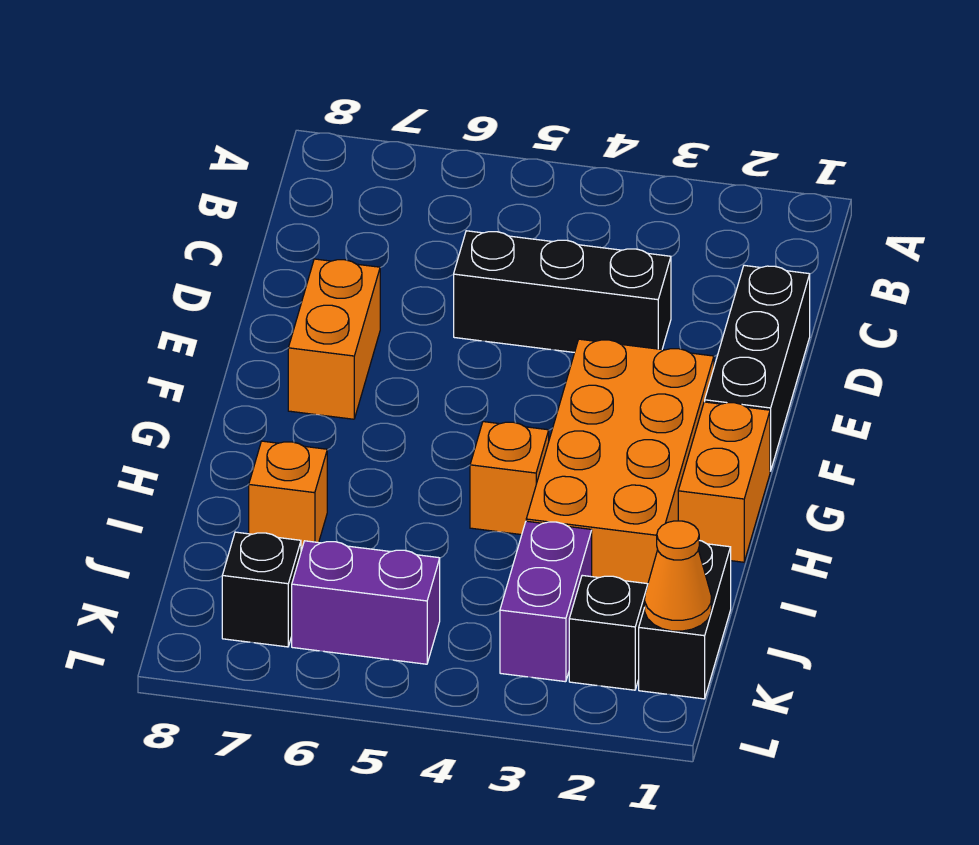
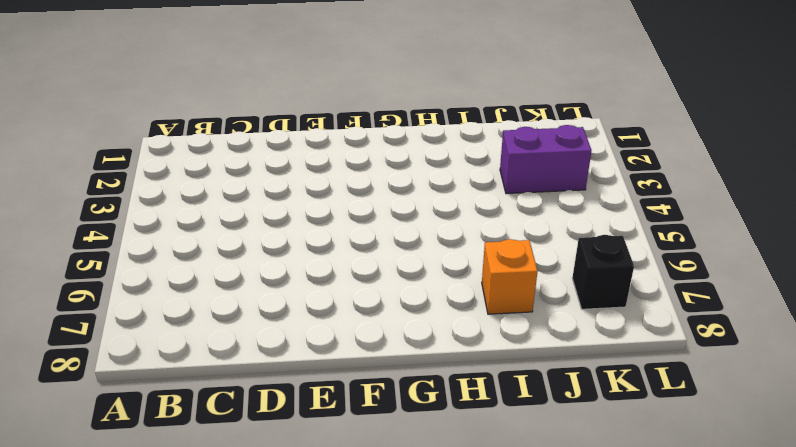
none -> black brick D1:F1 level 1
none -> black brick D3:D5 level 1
none -> orange brick E7:F7 level 1

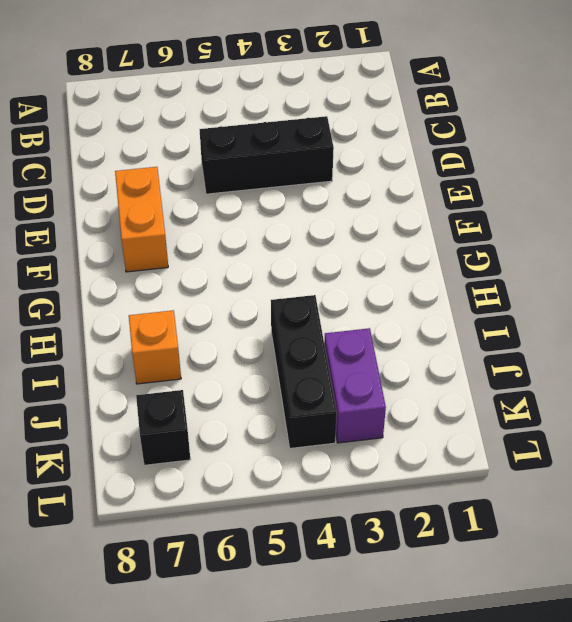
black brick I4:K4 level 1 -> black brick D1:F1 level 1
none -> orange brick F2:I3 level 1
none -> orange brick G1:H1 level 1
none -> orange brick H4 level 1

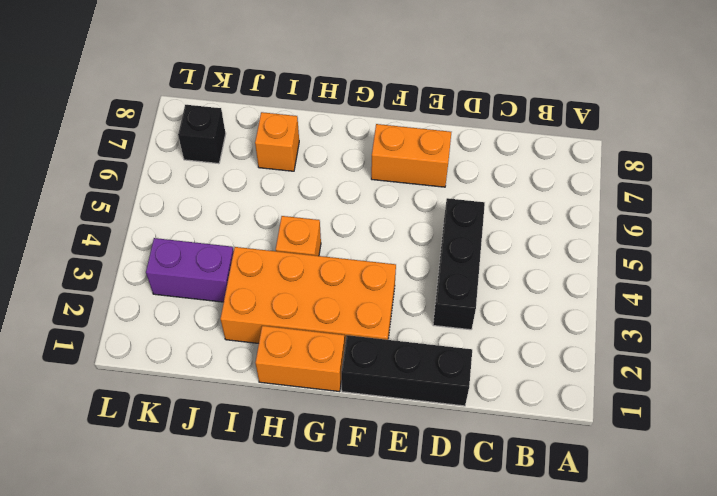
none -> black brick J1:K1 level 1
none -> black brick K2 level 1
none -> purple brick K5:K6 level 1

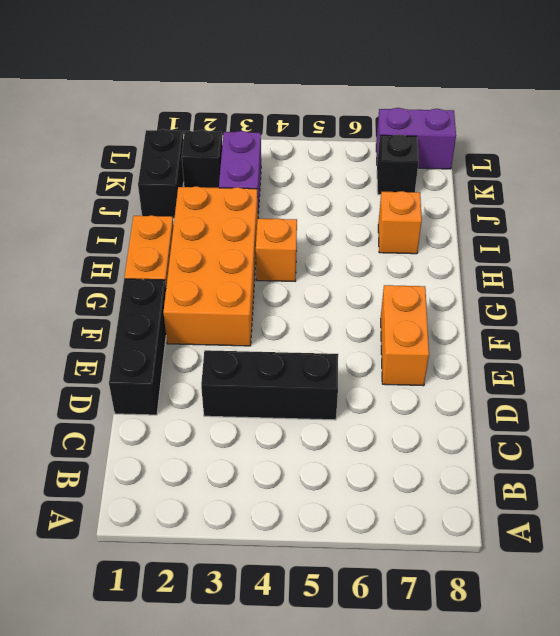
purple brick L7:L8 level 1 -> purple brick K5:K6 level 1
none -> orange cone K1 level 2

